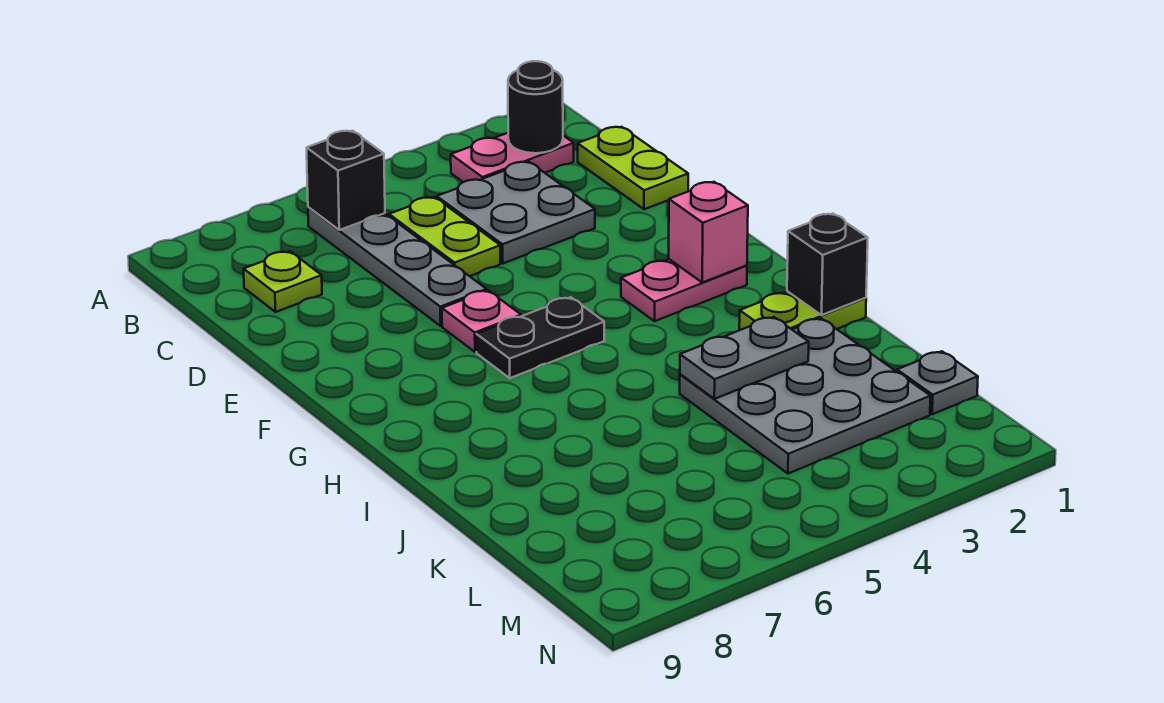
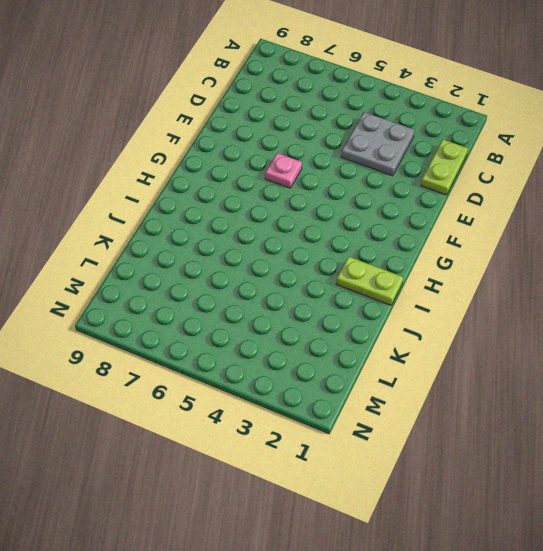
none -> pink plate B2:B3 level 1
none -> grey plate B6:E6 level 1
none -> lime plate C5:D5 level 1

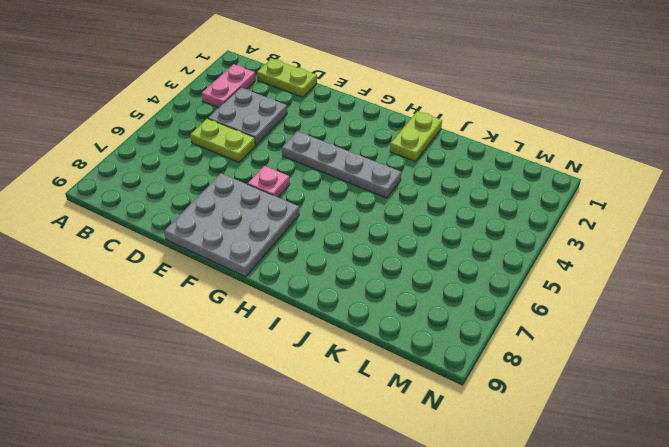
grey plate E7:G9 level 1 -> grey plate J2:L4 level 1
grey plate F4:I4 level 1 -> grey plate B6:E6 level 1
none -> lime plate C8 level 1
none -> pink plate G2:G3 level 1
none -> black plate G5:G6 level 1

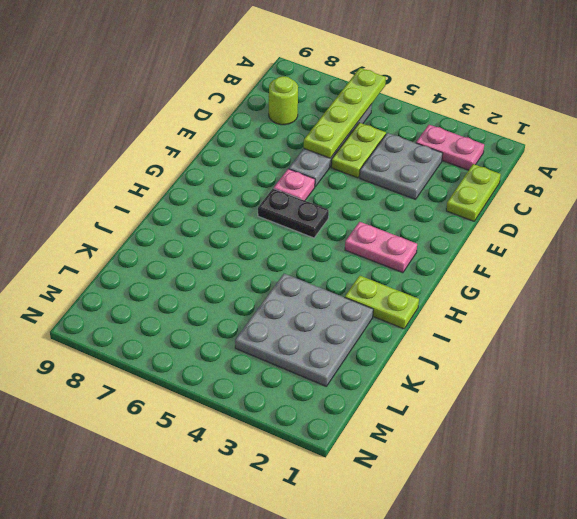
lime plate A6:D6 level 2 -> black brick B6 level 2
lime round brick C8 level 1 -> lime plate C8 level 1
none -> grey plate L1 level 1
none -> black round brick B2 level 2
none -> pink brick G2 level 2

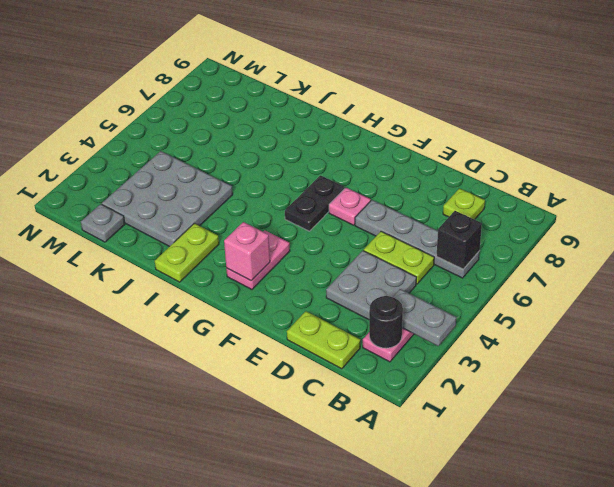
grey plate A3:B3 level 2 -> grey plate J3:J4 level 2
none -> black brick I1 level 2

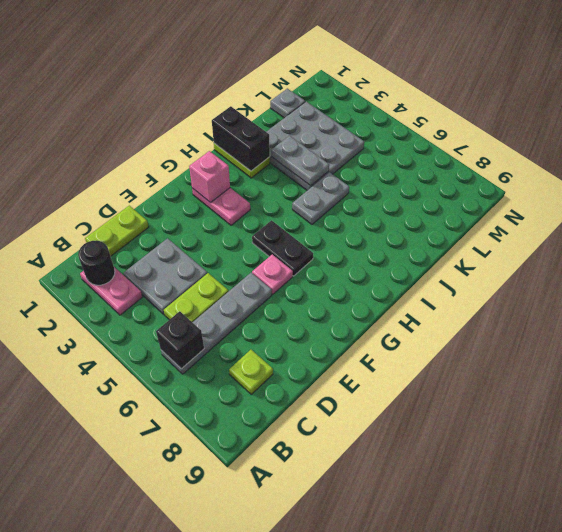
black brick I1:I2 level 2 -> black brick I1 level 2
grey plate I5:J5 level 1 -> none

